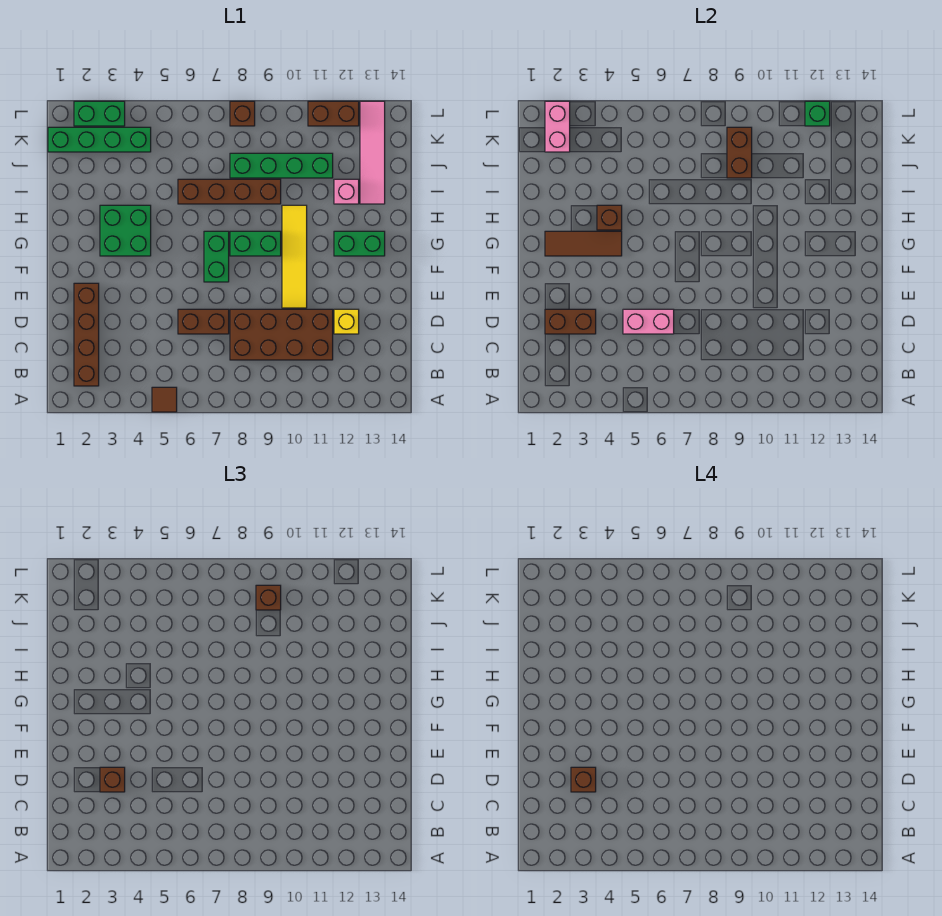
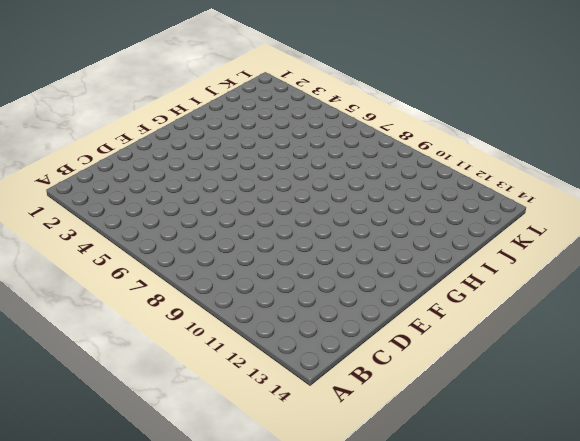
none -> brown tile A5 level 1
none -> brown brick B2:E2 level 1
none -> brown brick C8:D11 level 1

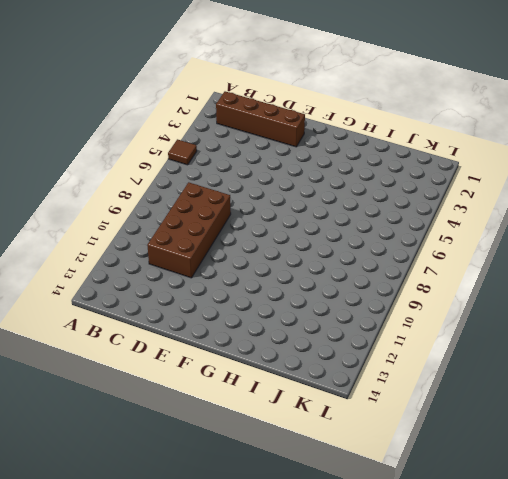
none -> brown brick D6:D7 level 1
none -> yellow brick D12 level 1
none -> yellow tile E10:H10 level 1

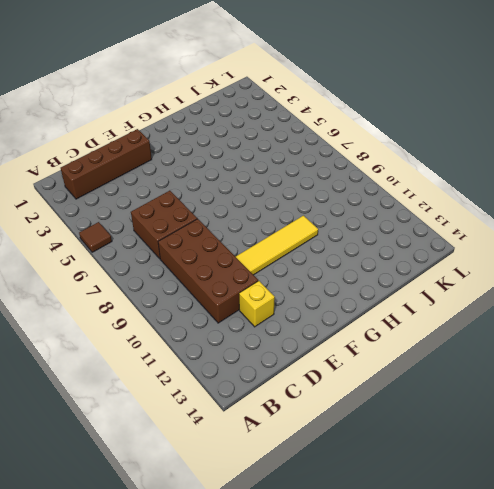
brown brick C6:D7 level 1 -> brown brick D6:D7 level 1
none -> green brick F7:G7 level 1
none -> green brick G3:H4 level 1
none -> green brick G8:G9 level 1

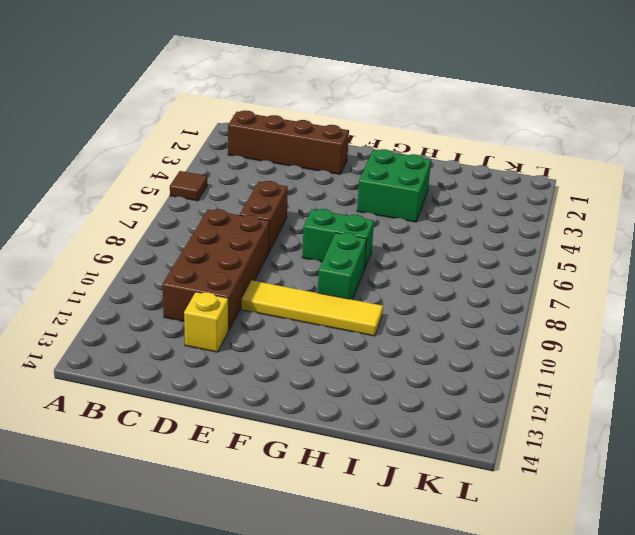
none -> green brick G12:G13 level 1
none -> brown brick I6:I9 level 1
none -> pink brick I12 level 1

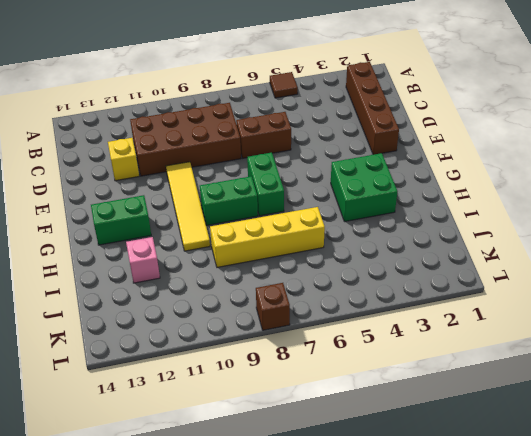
yellow brick I6:I9 level 1 -> brown brick I6:I9 level 1
none -> pink tile I13:L13 level 1
none -> green brick J8:J11 level 1
none -> green brick K1:K4 level 1

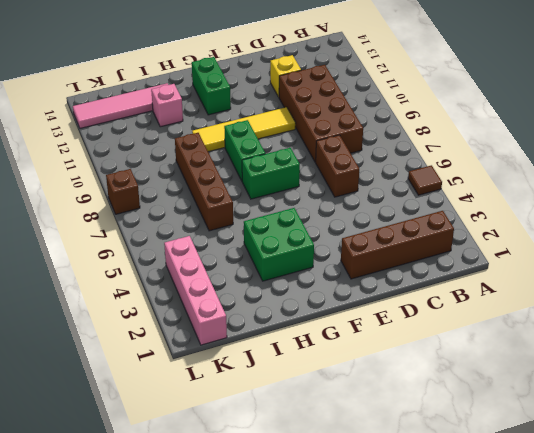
pink brick K1:K4 level 1 -> green brick K1:K4 level 1
none -> green brick J8:J11 level 1
none -> green brick L2:L3 level 1
none -> brown brick L11:L12 level 1

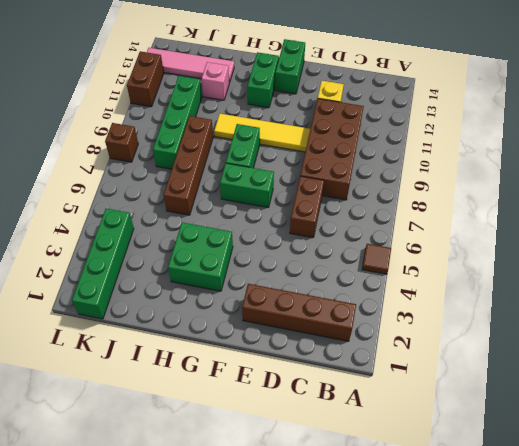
green brick F13:F14 level 1 -> green brick L2:L3 level 1
none -> brown brick D2:D3 level 2
none -> pink brick D5:D6 level 2
none -> brown tile G2:G4 level 2

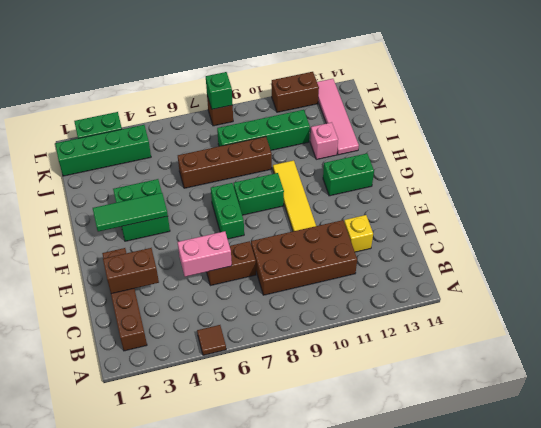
green tile G2:G4 level 2 -> brown tile G2:G4 level 2
green brick L8 level 2 -> green brick L12 level 2
none -> brown brick H4 level 2
none -> brown brick J9:K9 level 2
none -> pink brick K2:L2 level 2

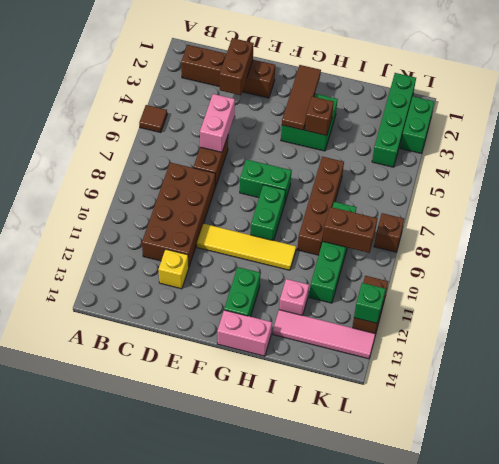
pink brick G14:H14 level 1 -> pink brick K2:L2 level 2
none -> brown brick D3 level 3
none -> brown brick K9 level 3
none -> brown brick D3 level 4

